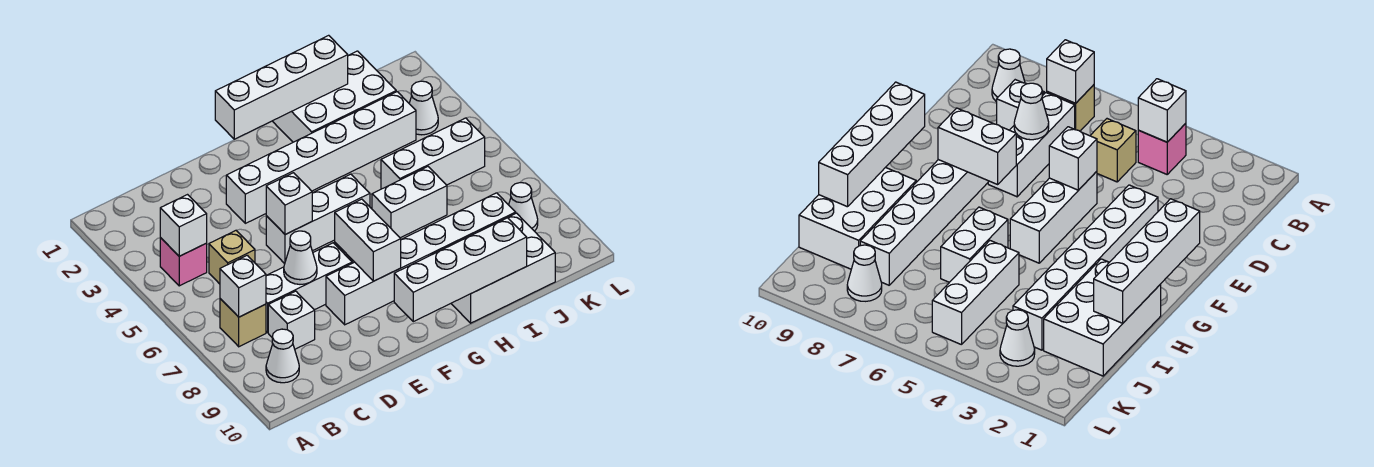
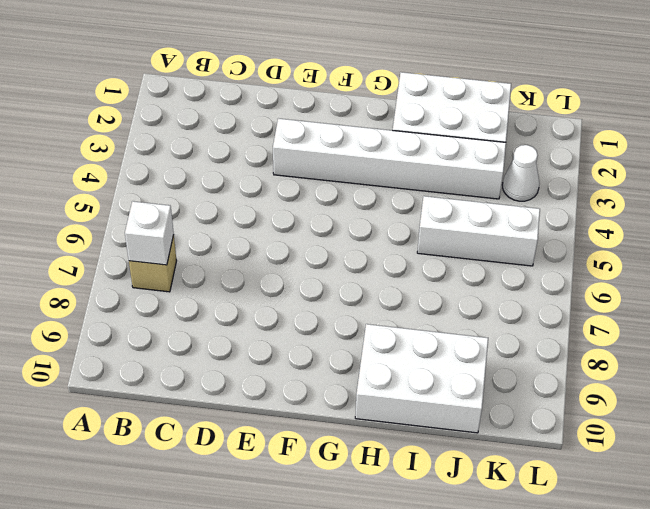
none -> pink brick B4 level 1
none -> white cone B9 level 1
none -> tan brick C5 level 1

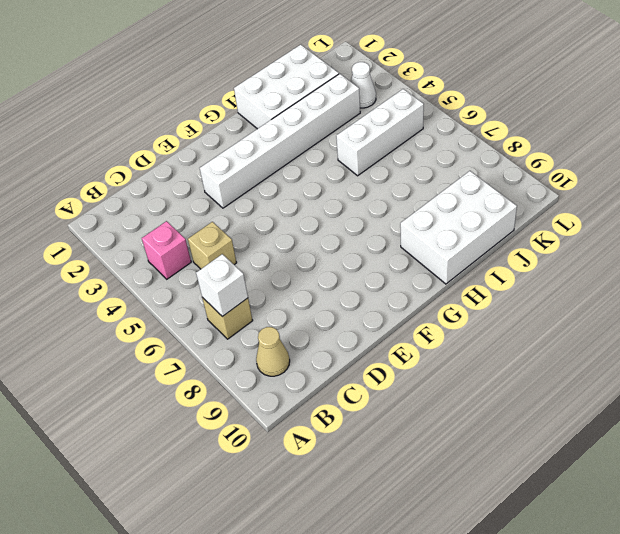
tan cone B9 level 1 -> white cone B9 level 1
none -> white brick C7:E7 level 1
none -> white brick C8 level 1
none -> white brick E5:G5 level 1

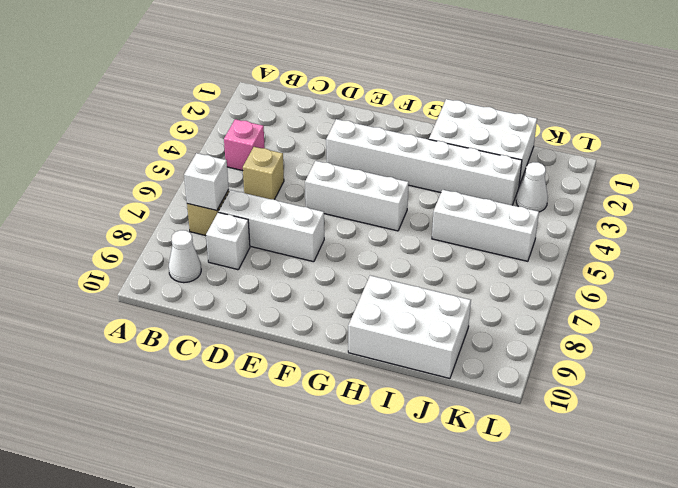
none -> white brick E8:J8 level 1
none -> white brick H6:I6 level 1
none -> white cone K8 level 1

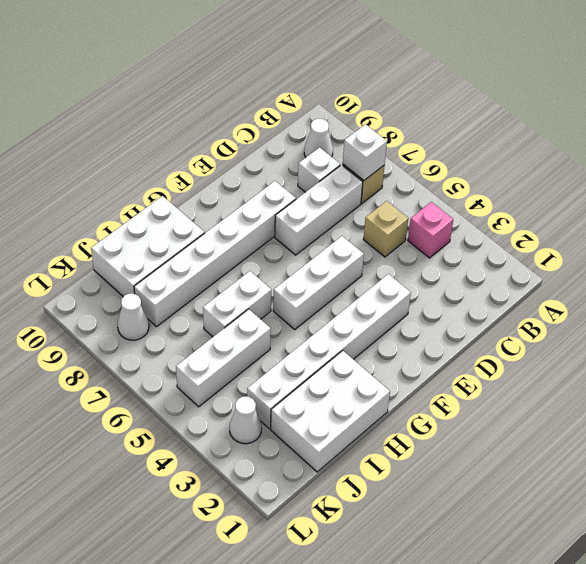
none -> white brick B4 level 2
none -> white cone D7 level 2
none -> white brick E5 level 2

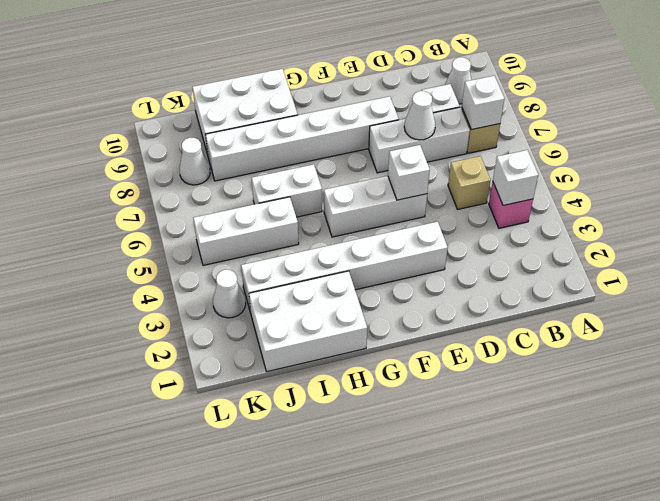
none -> white brick F1:I1 level 2
none -> white brick F7:F8 level 2
none -> white brick F10:I10 level 2

